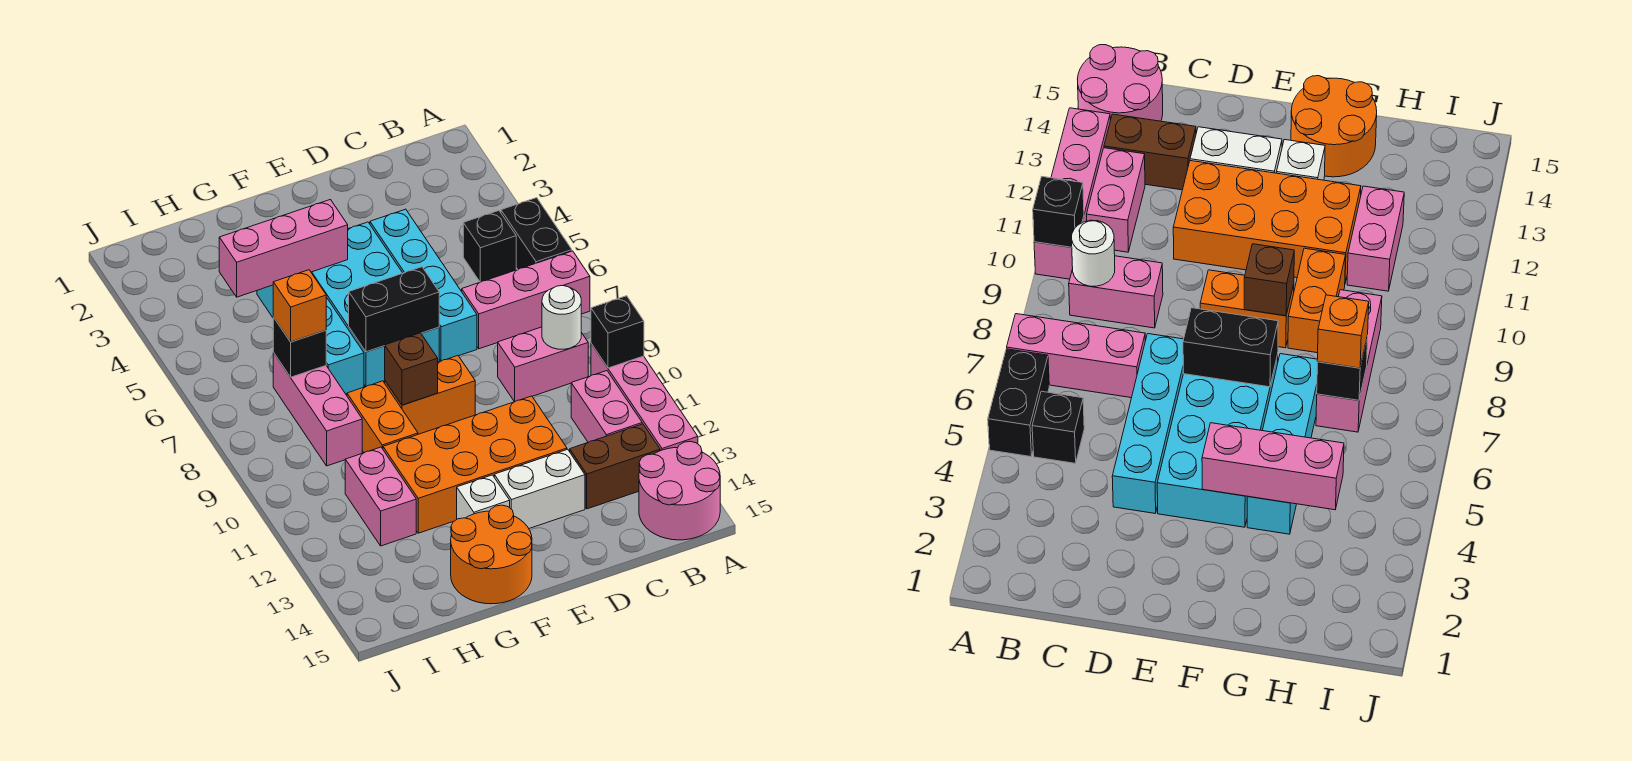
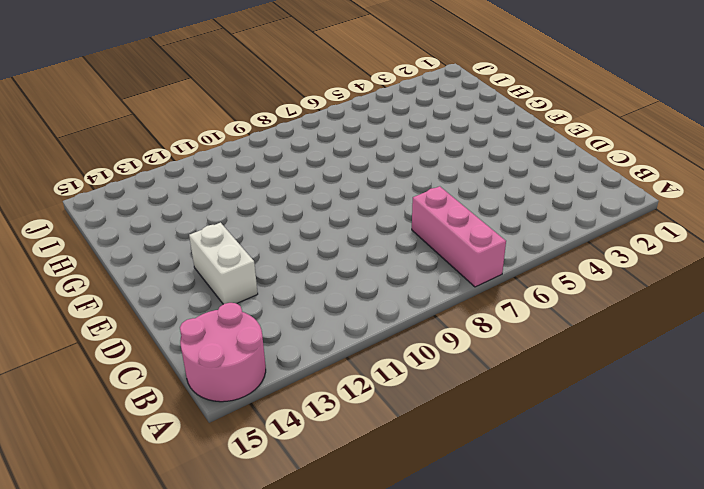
none -> black brick A5:A6 level 1
none -> pink brick A10:A13 level 1
none -> black brick B5 level 1

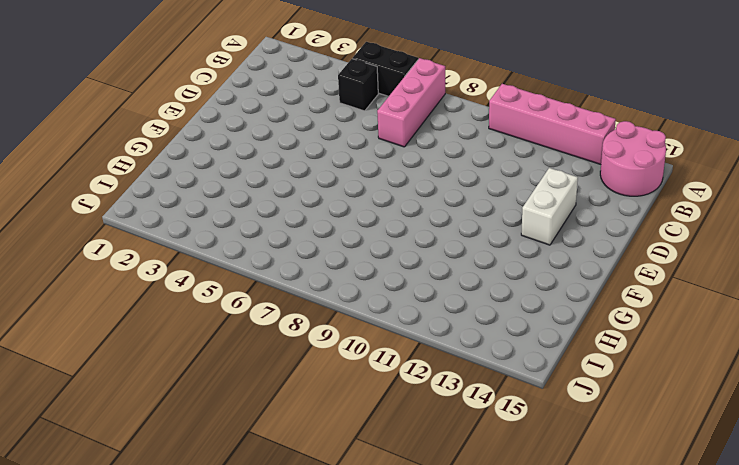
none -> pink brick B9:C9 level 1
none -> pink brick B11:B12 level 1
none -> brown brick B13:C13 level 1

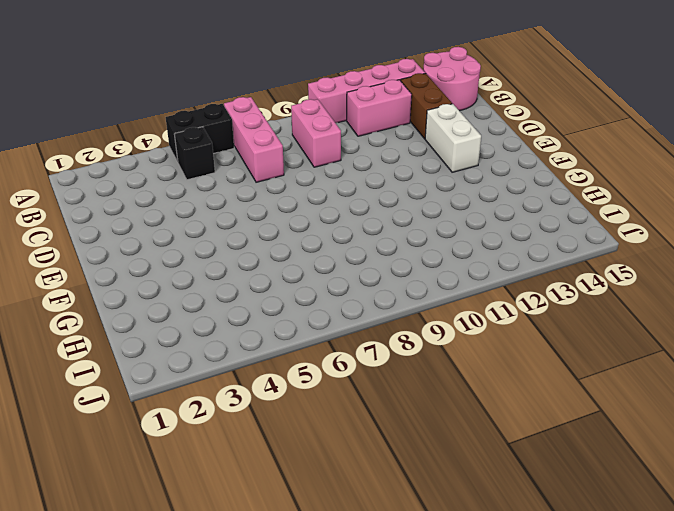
none -> cyan brick D4:D7 level 1
none -> orange brick D11:G12 level 1
none -> cyan brick E4:F7 level 1

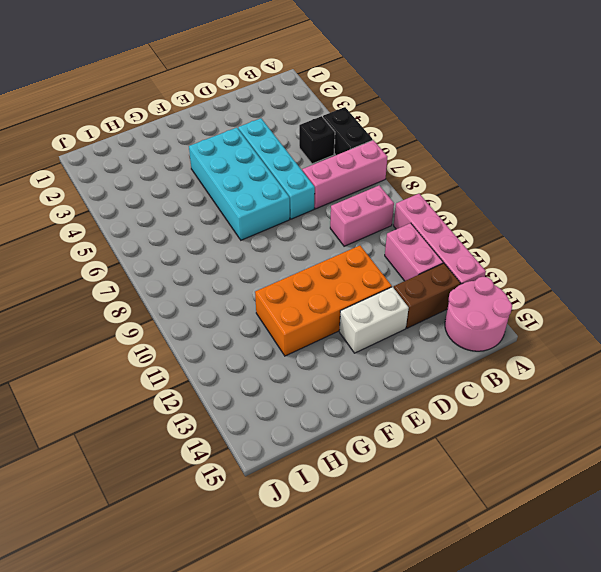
none -> orange brick E9:F9 level 1
none -> white brick F13 level 1
none -> orange round brick F14:G15 level 1

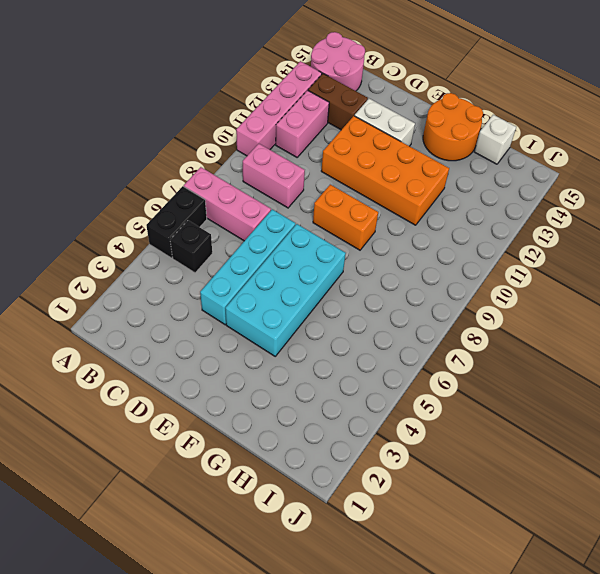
white brick H15 level 1 -> white brick F13 level 1
none -> cyan brick G4:G7 level 1
none -> orange brick G9:G10 level 1
none -> pink brick H7:H9 level 1

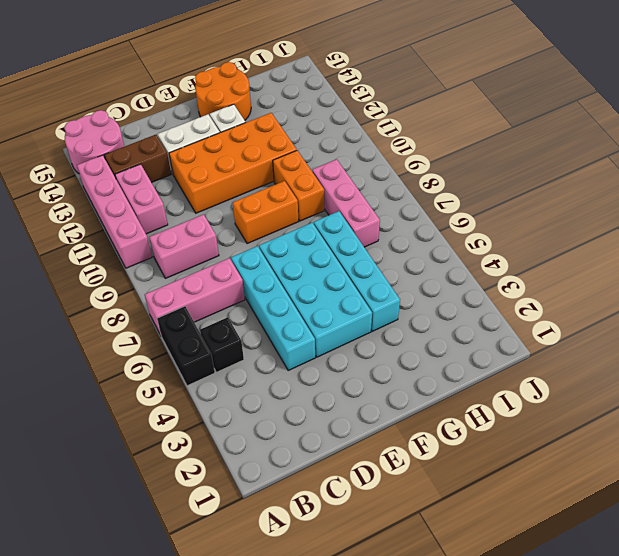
none -> pink brick H11:H12 level 1
none -> black brick A10 level 2
none -> white round brick B9 level 2

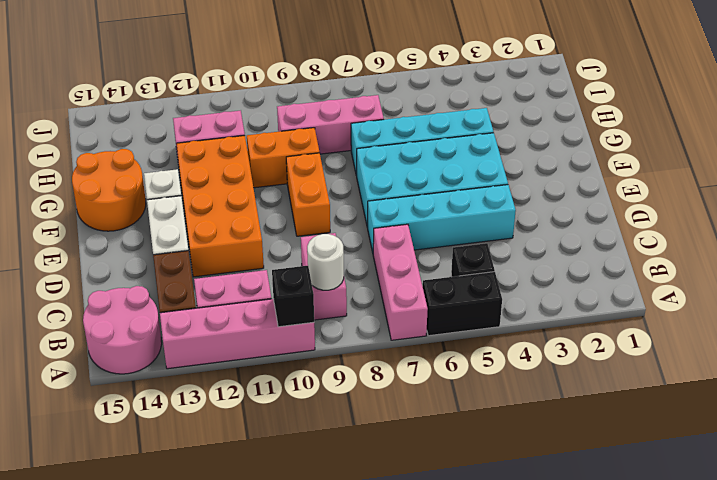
none -> black brick E7:F7 level 2
none -> pink brick F4:H4 level 2
none -> brown brick F9 level 2

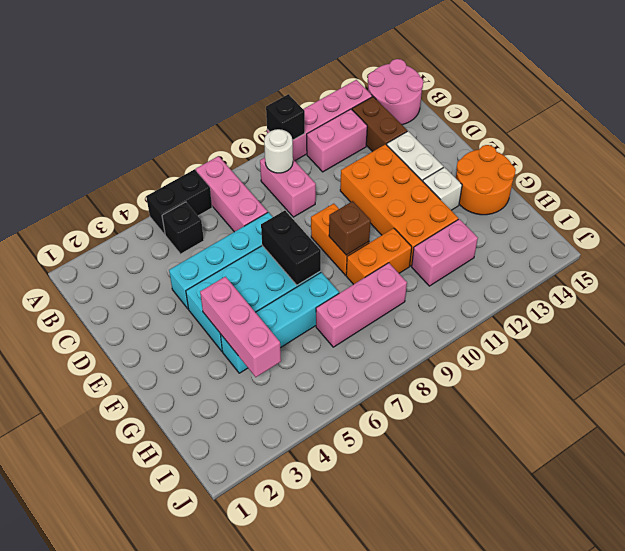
none -> black brick H7 level 2
none -> orange brick H7 level 3

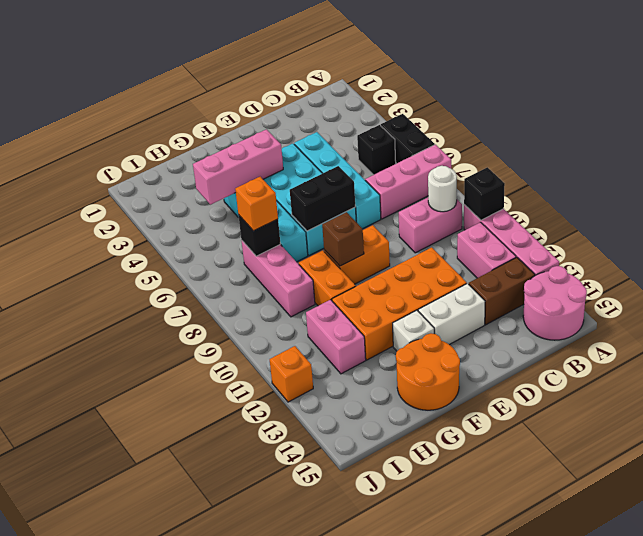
orange brick J12 level 1 -> none

